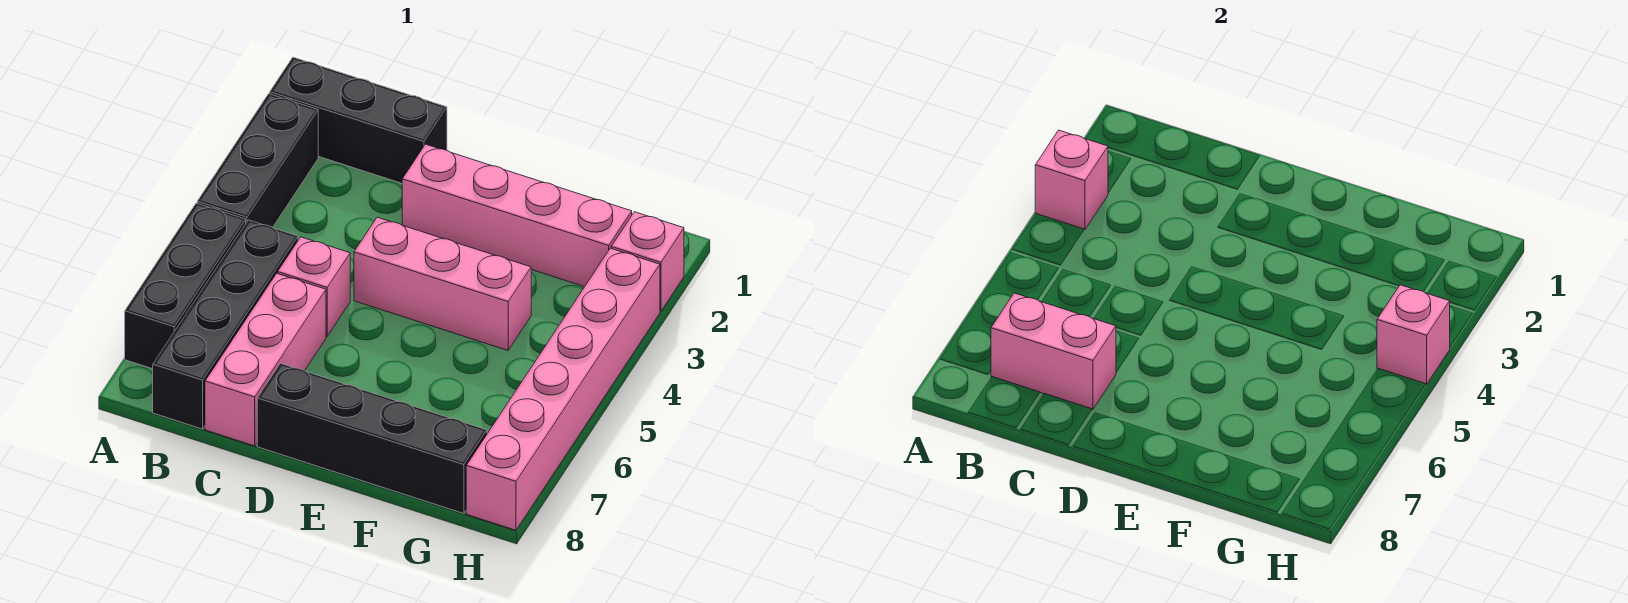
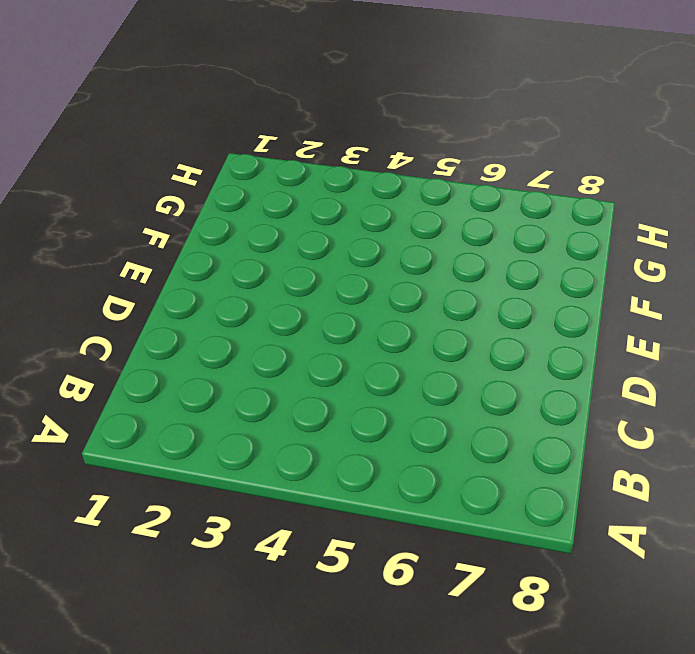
none -> black brick A1:C1 level 1
none -> black brick A2:A4 level 1
none -> black brick A5:A7 level 1

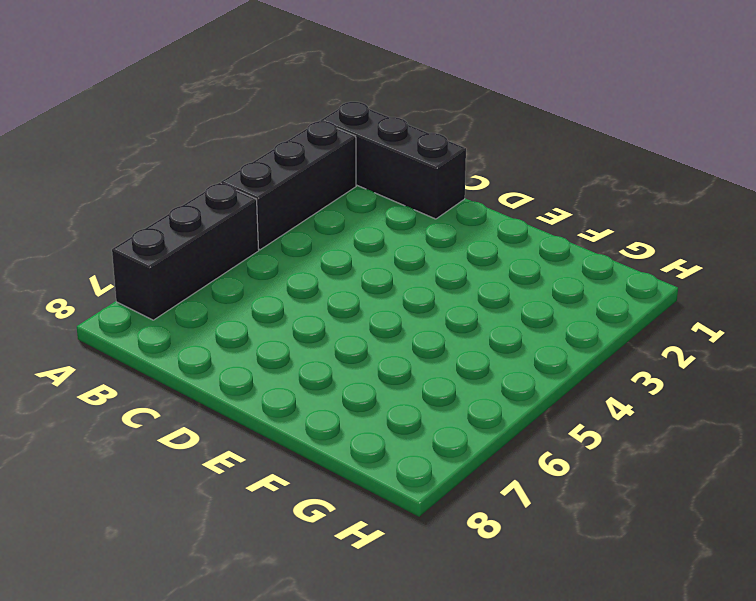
none -> black brick B5:B8 level 1
none -> pink brick C5 level 1
none -> pink brick C6:C8 level 1

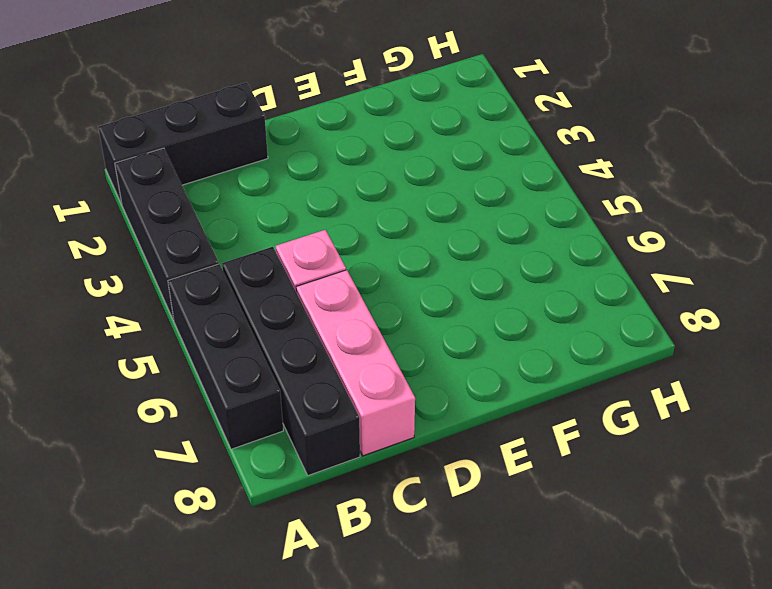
none -> pink brick D2:G2 level 1
none -> pink brick D4:F4 level 1
none -> black brick D8:G8 level 1

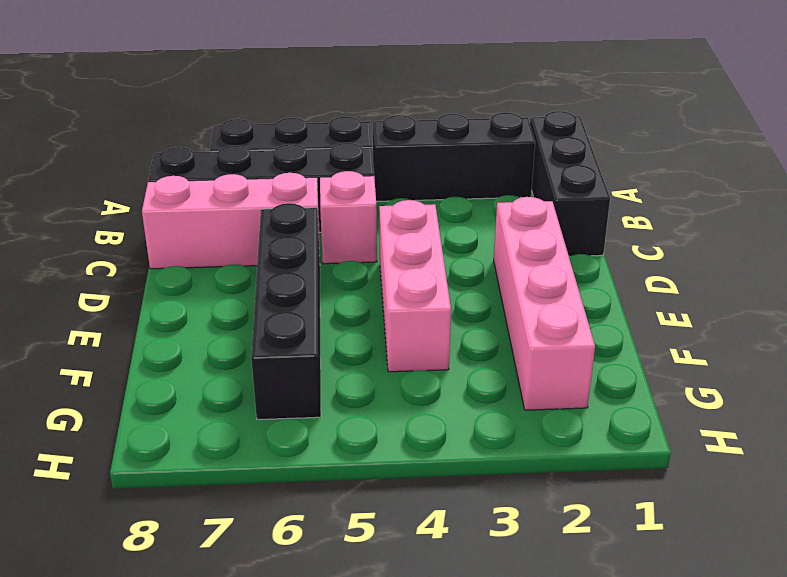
black brick D6:G6 level 1 -> black brick D8:G8 level 1
none -> pink brick H2 level 1
none -> pink brick H3:H8 level 1
none -> pink brick A3 level 2

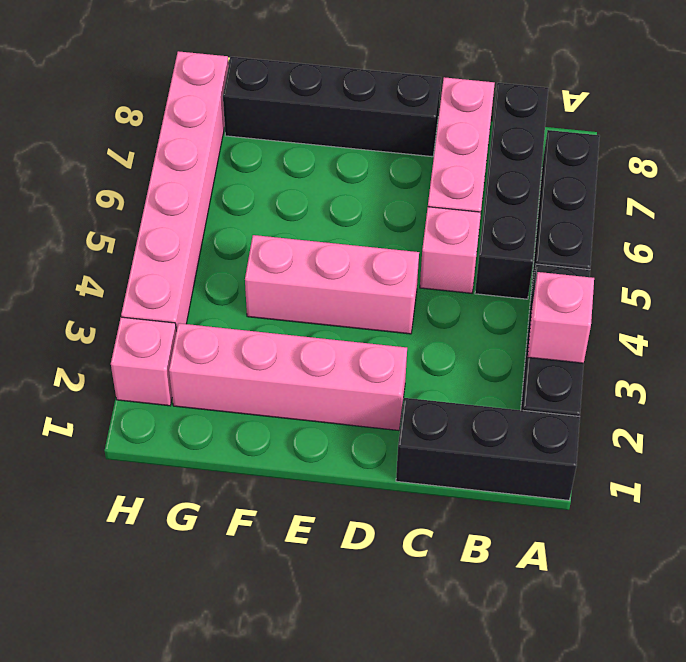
none -> pink brick B7:C7 level 2
none -> pink brick H4 level 2

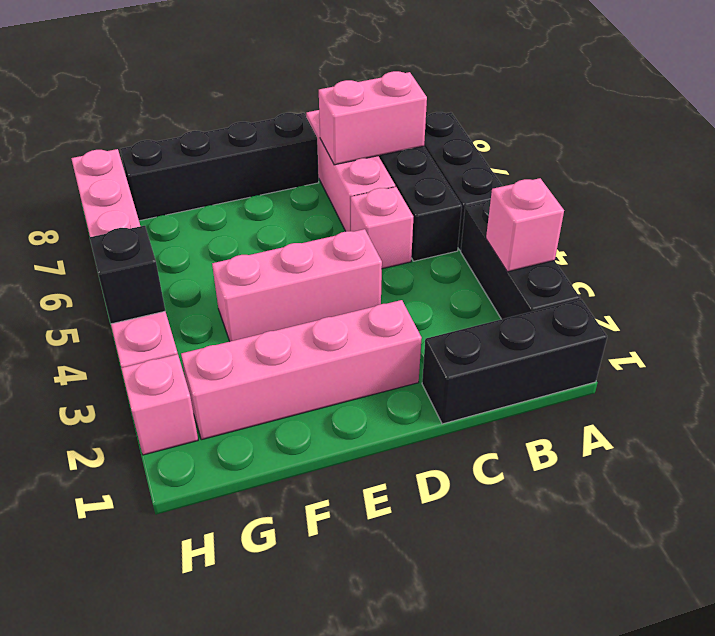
black brick H4 level 2 -> pink brick H4 level 2

